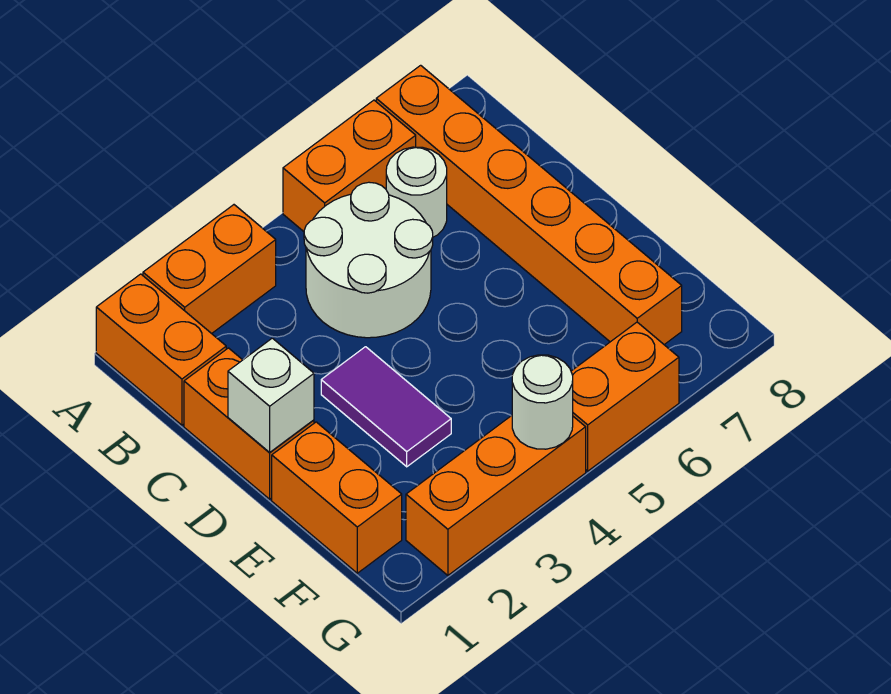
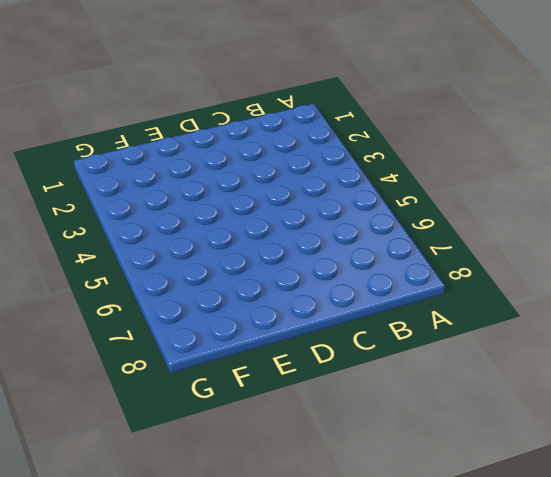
none -> orange brick A1:B1 level 1
none -> orange brick A2:A3 level 1
none -> orange brick A5:A6 level 1

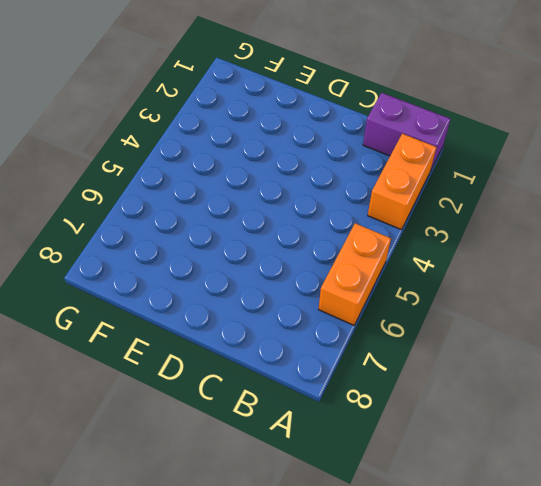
purple brick A1:B1 level 1 -> orange brick A1:B1 level 1
none -> orange brick A7:F7 level 1
none -> white round brick B4:C5 level 1
none -> white round brick B6 level 1

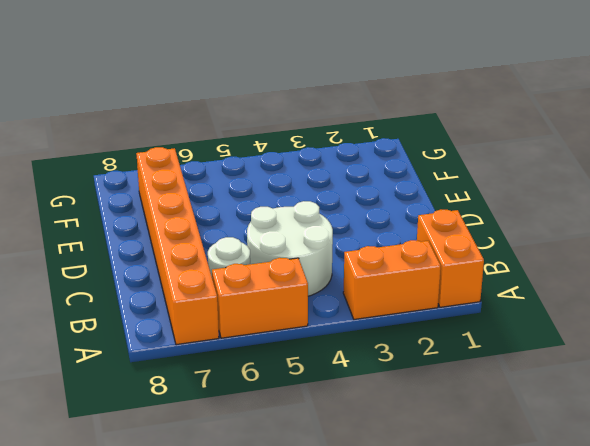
none -> orange brick C1:D1 level 1
none -> purple tile D3:E3 level 1
none -> orange brick E1:F1 level 1

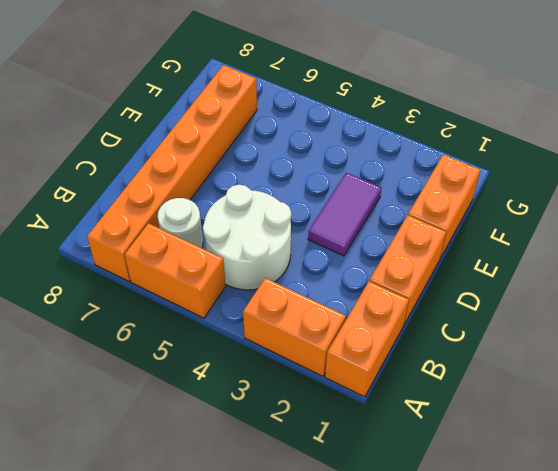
none -> orange brick G2:G4 level 1
none -> orange brick G5:G6 level 1
none -> white brick D1 level 2

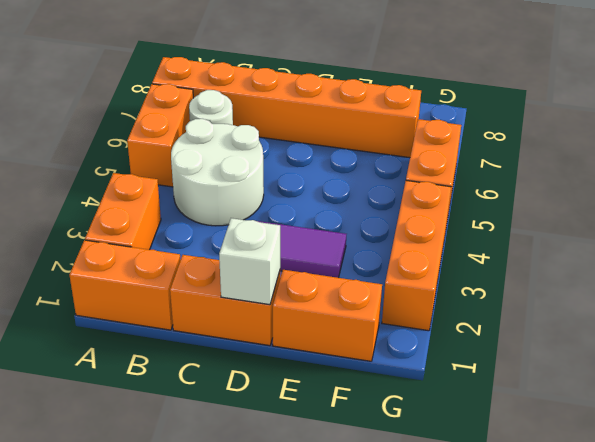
none -> white round brick G4 level 2

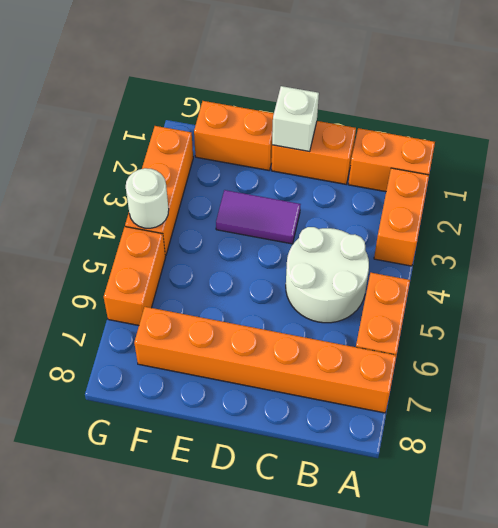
none -> white round brick B6 level 1

